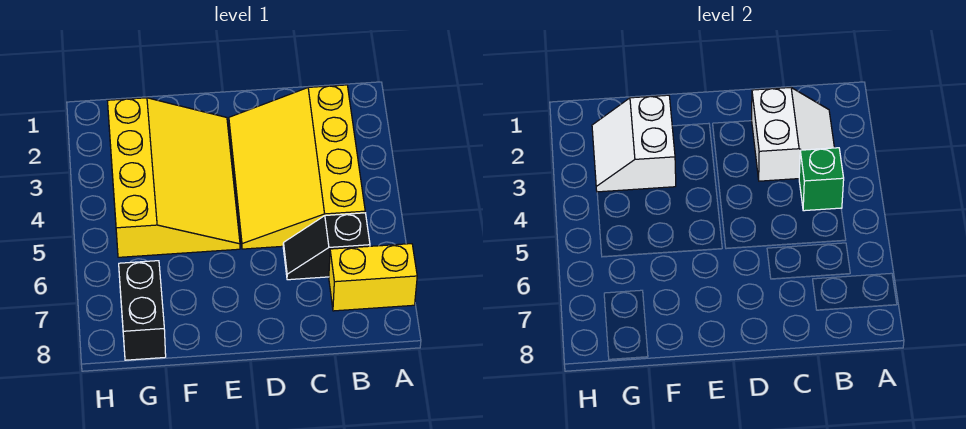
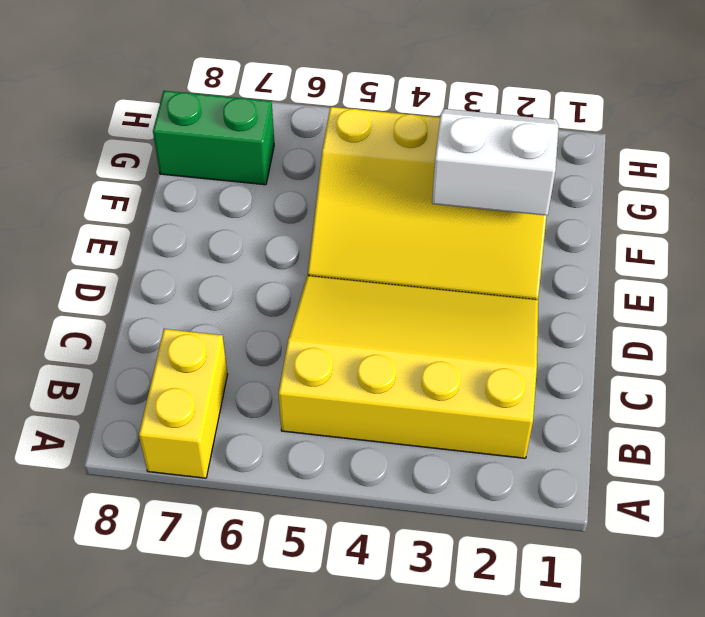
green brick G7:G8 level 1 -> black brick G7:G8 level 1
none -> black slope B6:C6 level 1 top B
none -> white slope B2:C3 level 2 top C

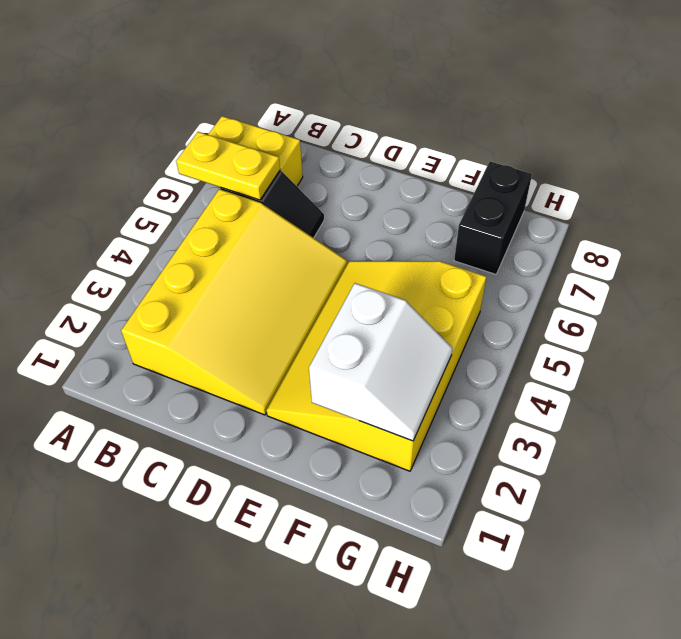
yellow plate A6:B6 level 2 -> none
none -> white slope B2:C3 level 2 top C
none -> green brick B4 level 2

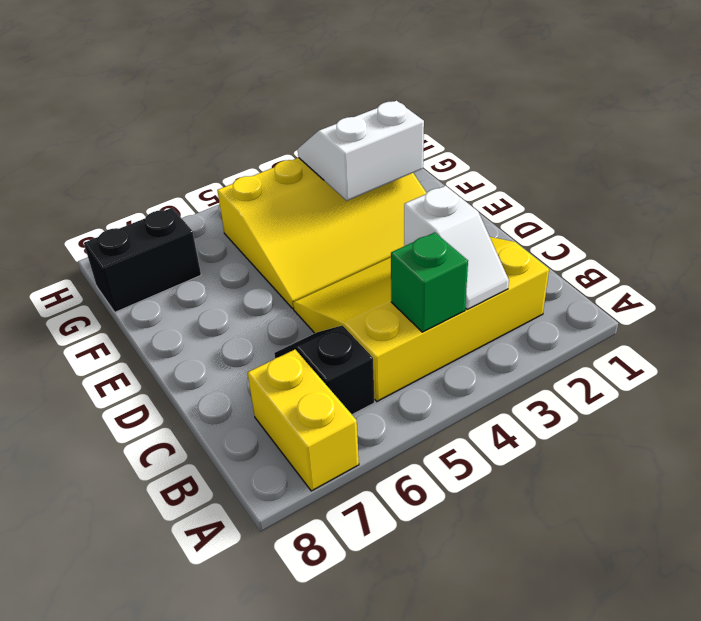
white slope B3:C3 level 2 top C -> white slope B2:C3 level 2 top C

